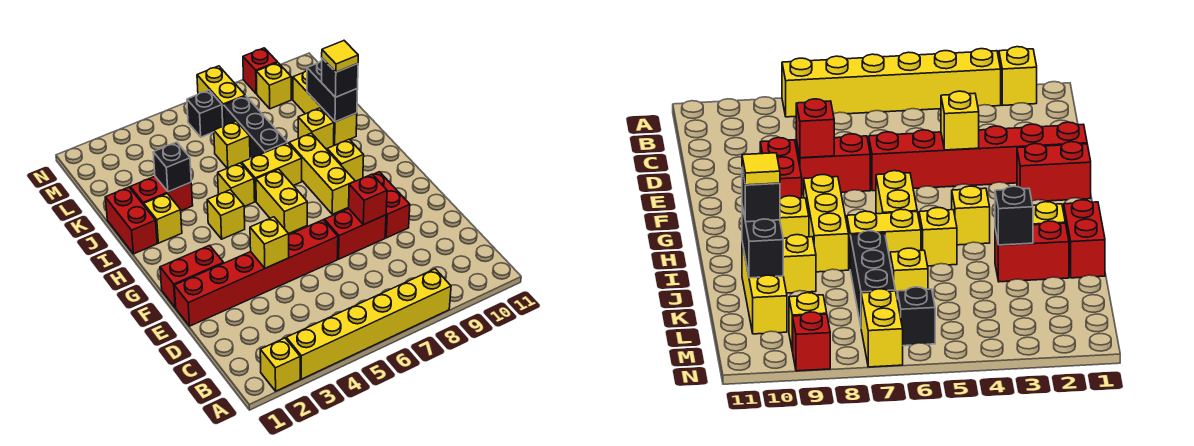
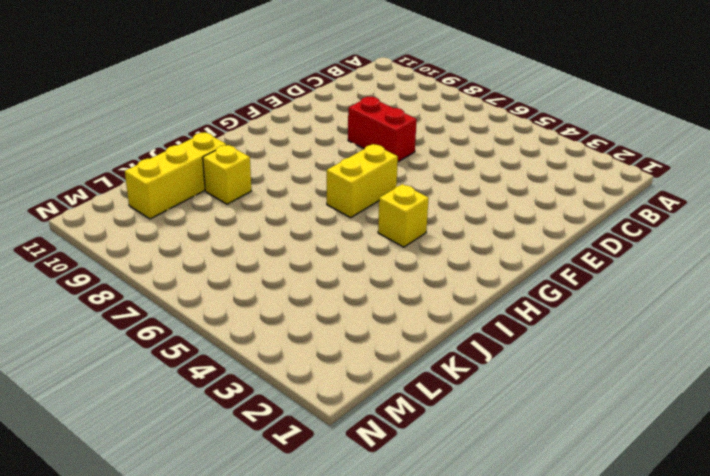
none -> yellow brick A2 level 1
none -> yellow brick A3:A8 level 1
none -> red brick E1:E6 level 1

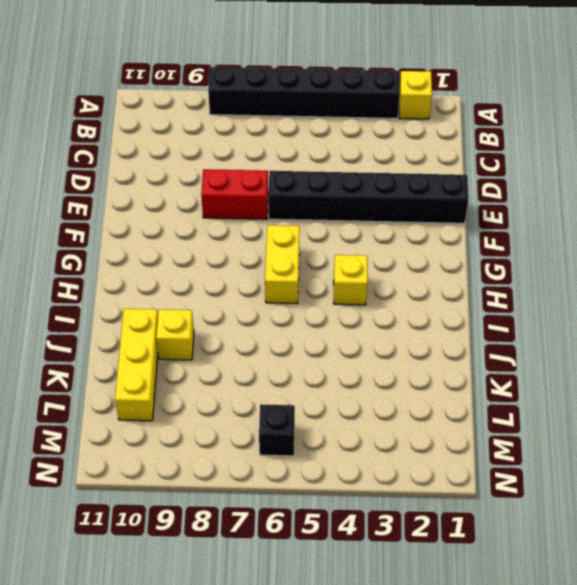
black brick A3:A8 level 1 -> yellow brick A3:A8 level 1
black brick E1:E6 level 1 -> red brick E1:E6 level 1
none -> red brick E9:F9 level 1
none -> red brick F1:F2 level 1
none -> yellow brick G8:I8 level 1

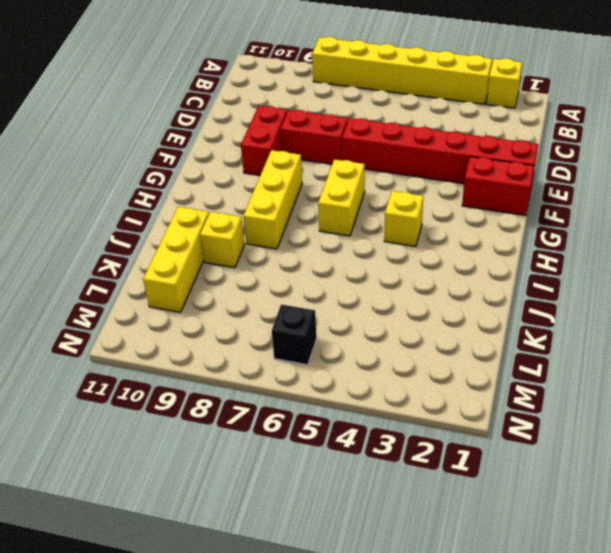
none -> yellow brick H9 level 1
none -> red brick I1:J1 level 1
none -> yellow brick I2 level 1

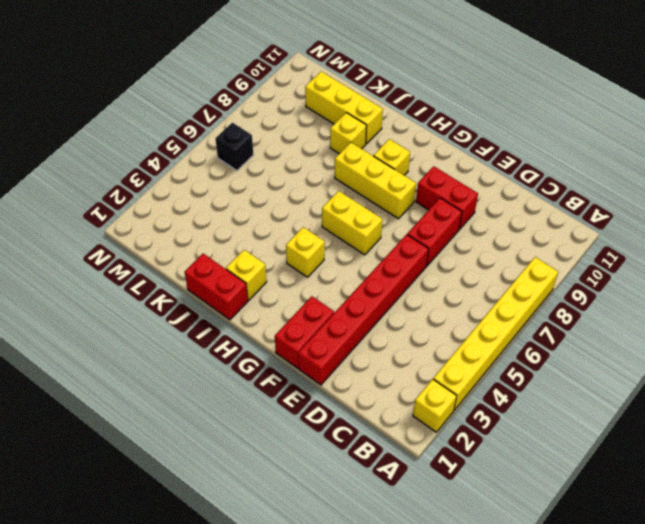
none -> yellow brick I5 level 1
none -> yellow brick I6:I7 level 1
none -> red brick J2:J3 level 1

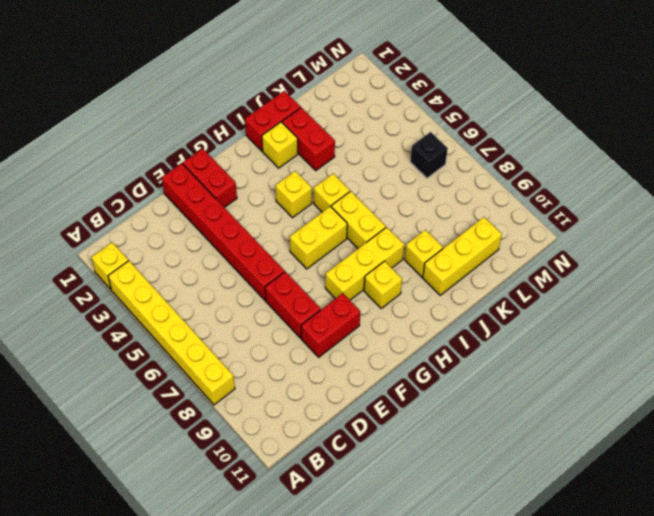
none -> black brick J7:L7 level 1
none -> yellow brick K6 level 1
none -> yellow brick M7:N7 level 1

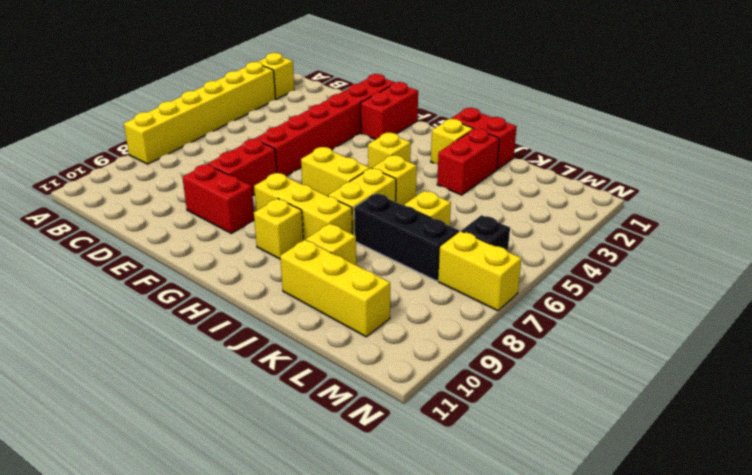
none -> yellow brick M9 level 1
none -> red brick N9 level 1
none -> yellow brick E4 level 2

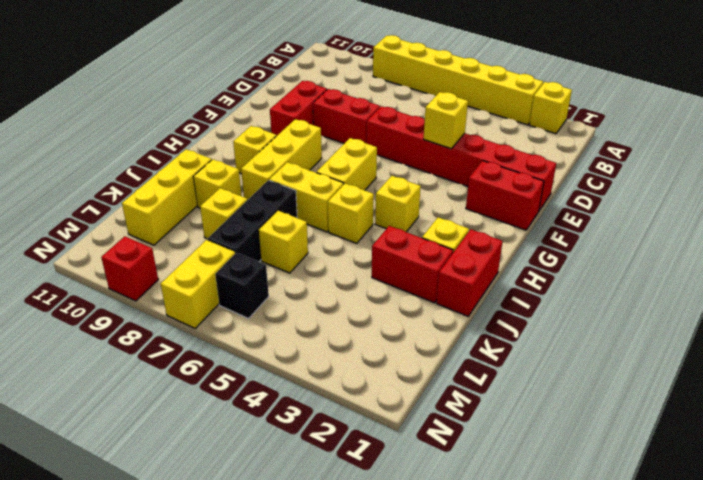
yellow brick K8 level 1 -> yellow brick M9 level 1
none -> red brick E8 level 2
none -> black brick J3 level 2
none -> black brick J10:K10 level 2

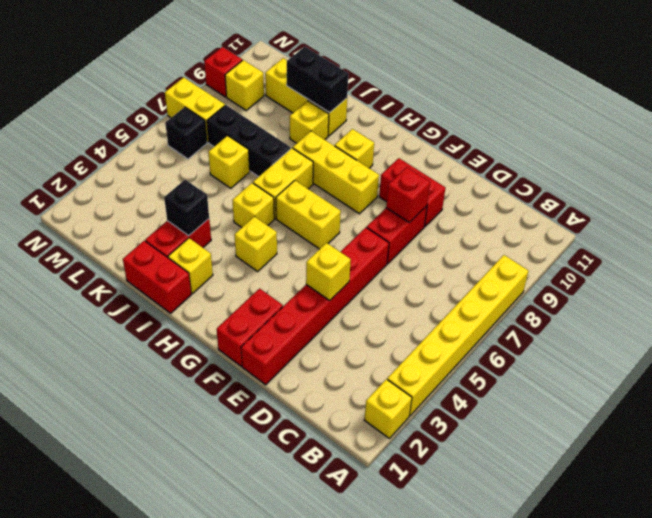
none -> black brick J10 level 3
none -> yellow tile J10 level 4

